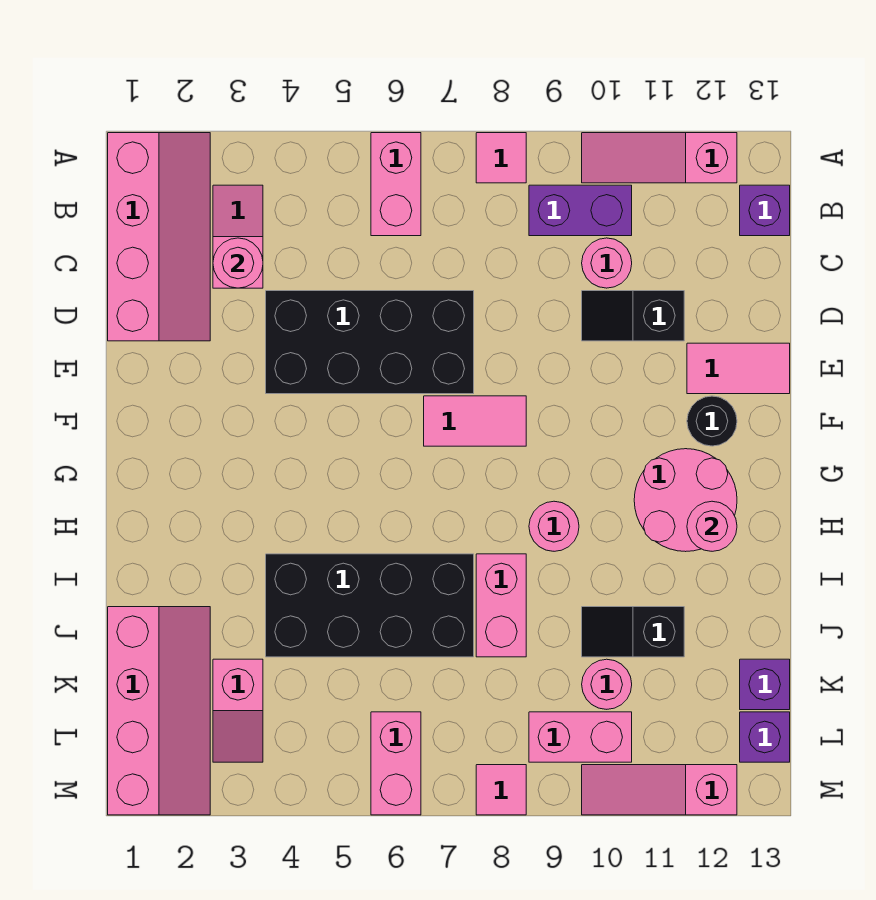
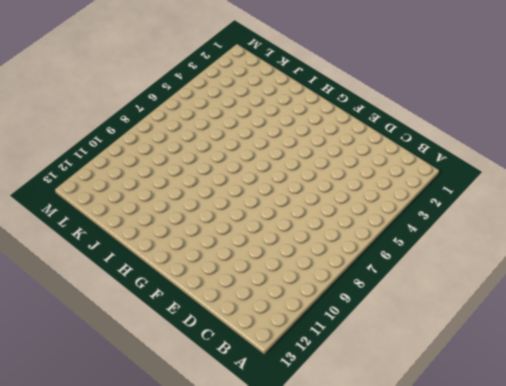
none -> pink slope A1:D2 level 1 top 1
none -> pink brick A6:B6 level 1
none -> pink tile A8 level 1

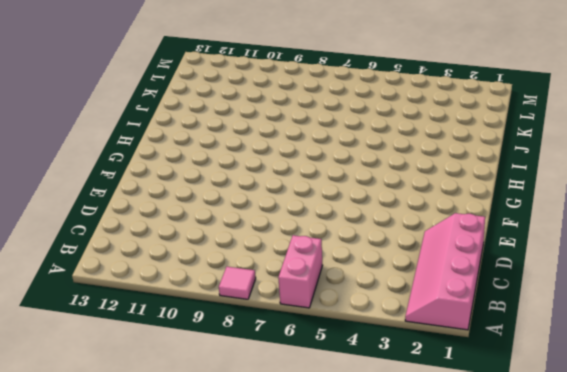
none -> pink slope A10:A12 level 1 top 12
none -> pink slope B3:C3 level 1 top C
none -> purple brick B9:B10 level 1

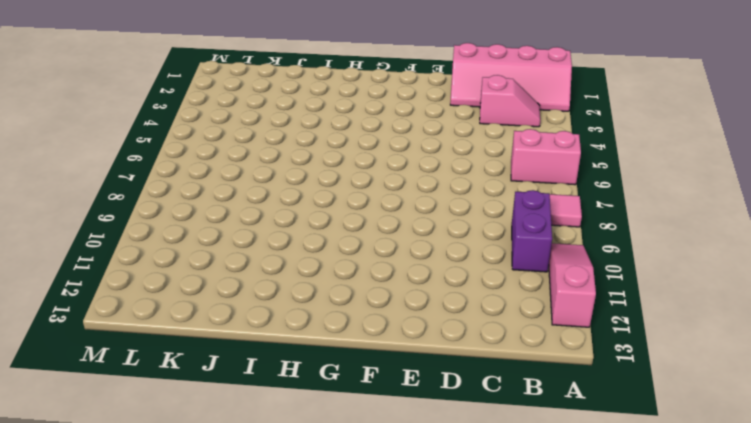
none -> purple brick B13 level 1
none -> pink round brick C10 level 1
none -> black brick D4:E7 level 1

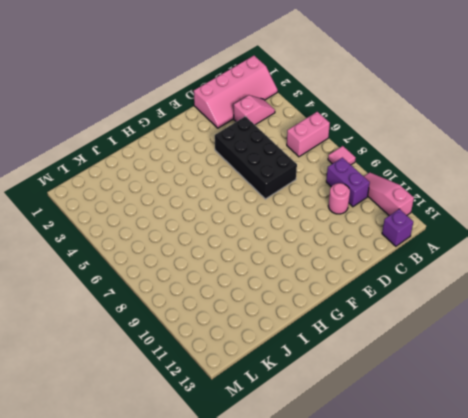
none -> black slope D10:D11 level 1 top 11
none -> pink tile E12:E13 level 1
none -> pink tile F7:F8 level 1

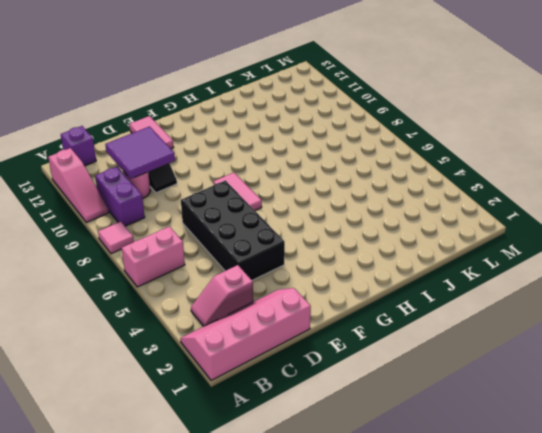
purple tile C10:D11 level 2 -> none
none -> black round brick F12 level 1
none -> pink round brick G11:H12 level 1
none -> pink round brick H9 level 1

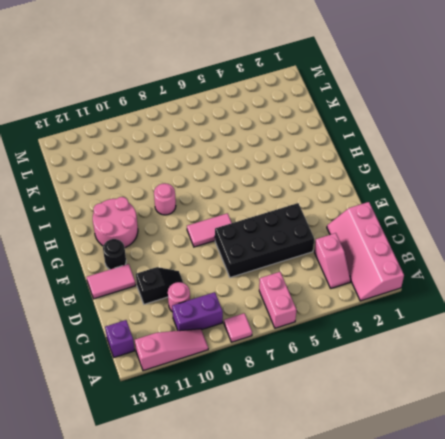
none -> black brick I4:J7 level 1
none -> pink brick I8:J8 level 1
none -> pink slope J1:M2 level 1 top 1

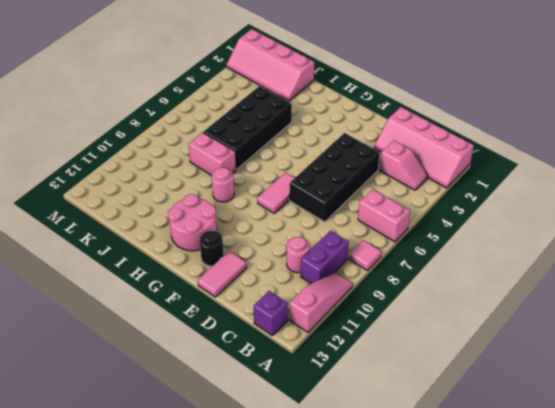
none -> black slope D10:D11 level 1 top 11
none -> black slope J10:J11 level 1 top 11
none -> pink slope K3:L3 level 1 top K

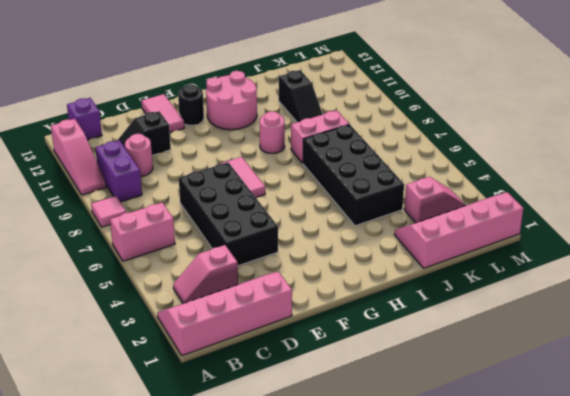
black slope C11:D11 level 1 top D -> black slope D10:D11 level 1 top 11
none -> pink round brick K10 level 1
none -> purple brick K13 level 1
none -> pink brick L6:M6 level 1

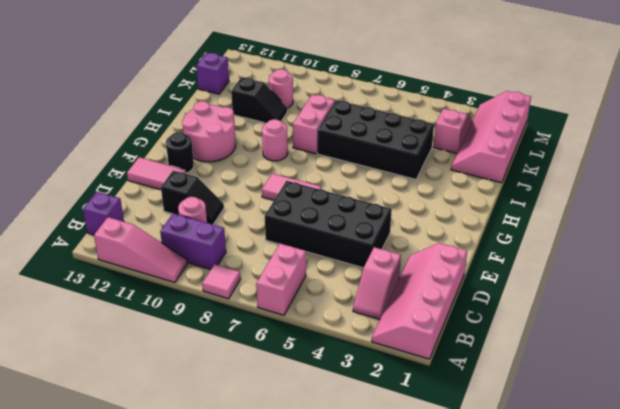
none -> pink brick L6:M6 level 1
none -> pink brick L9:L10 level 1
none -> purple brick L13 level 1

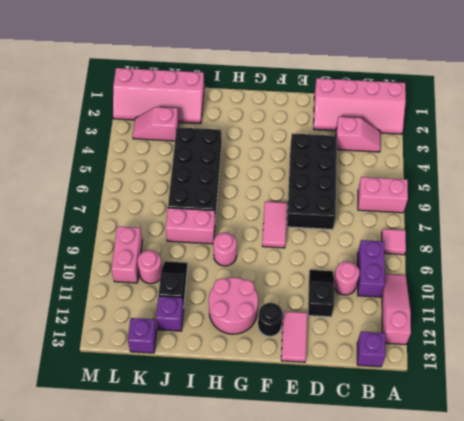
purple brick J12 level 1 -> purple brick L13 level 1
none -> pink brick L6:M6 level 1
none -> pink tile M8 level 1
none -> pink slope M10:M12 level 1 top 12

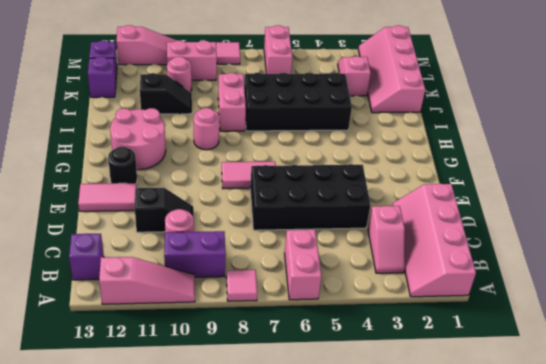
none -> pink round brick C3 level 2
none -> pink round brick H12 level 2

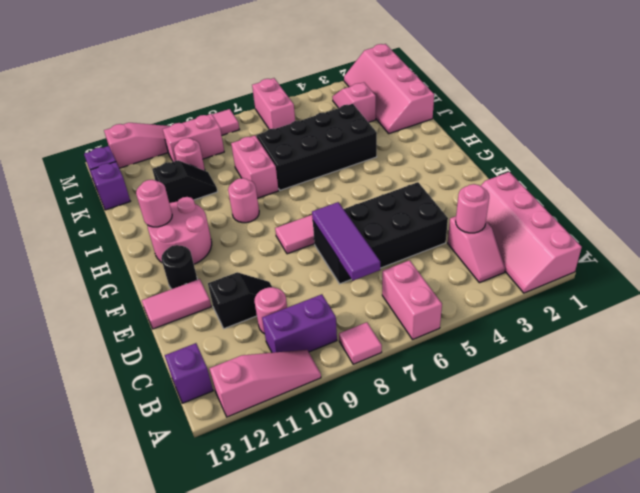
purple tile C7:E7 level 2 -> none

